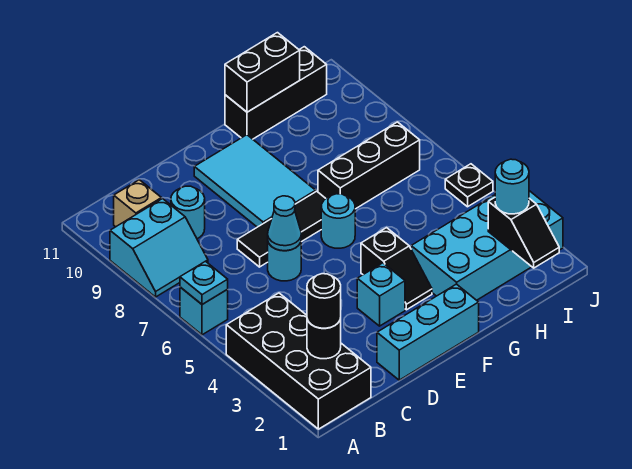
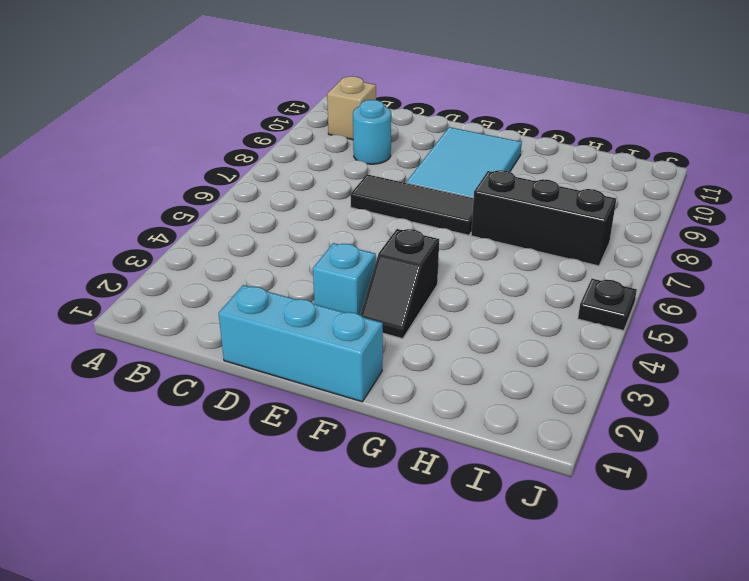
none -> black brick A1:B4 level 1
none -> cyan brick A6 level 1
none -> cyan slope A8:B9 level 1 top 9

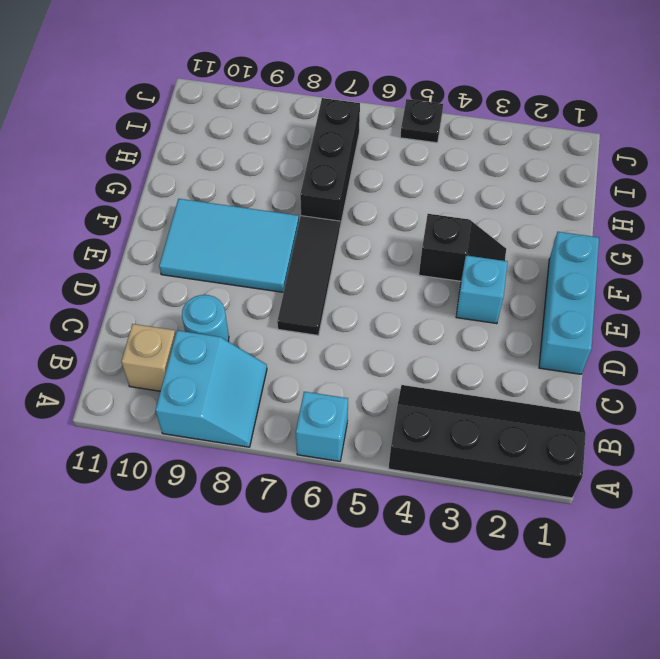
black slope A1:B4 level 1 top A -> black brick A1:B4 level 1
none -> cyan round brick D6 level 1
none -> cyan round brick F6 level 1
none -> cyan brick G2:J3 level 1

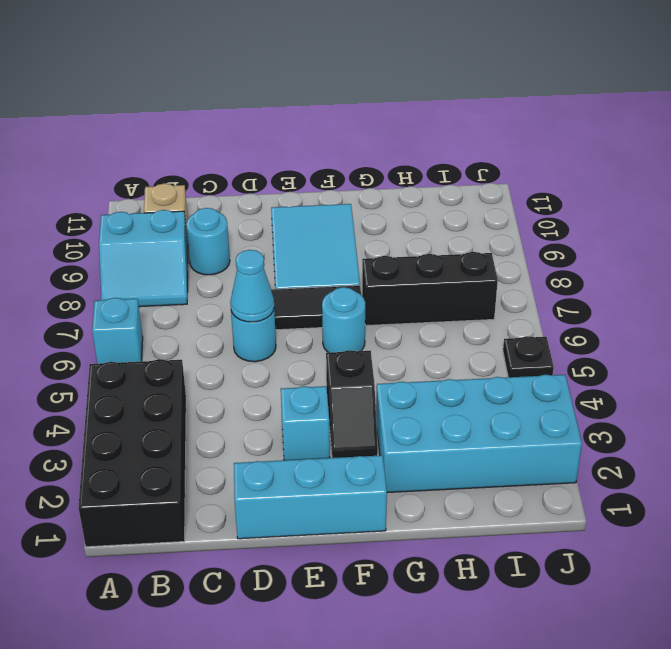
none -> black brick G11:I11 level 1
none -> cyan plate A6 level 2
none -> black round brick B2 level 2

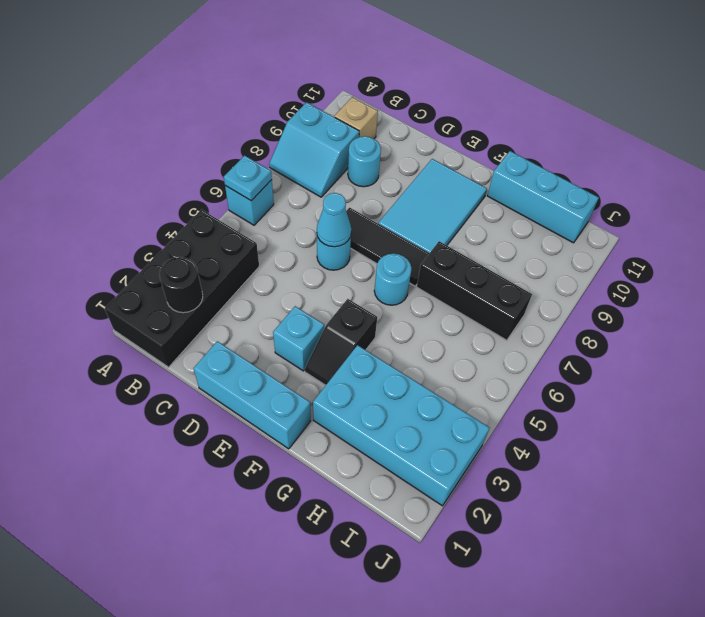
cyan brick G11:I11 level 1 -> black brick G11:I11 level 1
none -> black plate J5 level 1
none -> black brick G11:H11 level 2
none -> black slope I1:I2 level 2 top 2

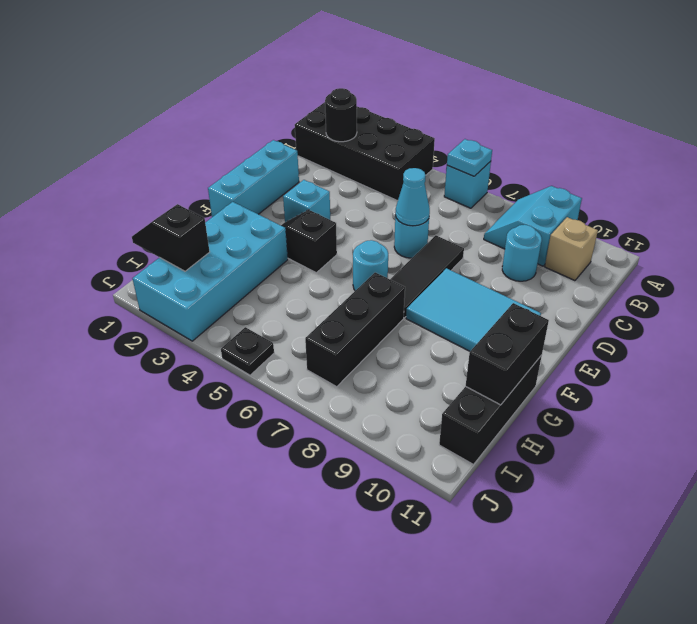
none -> black round brick B2 level 3
none -> cyan round brick I2 level 3

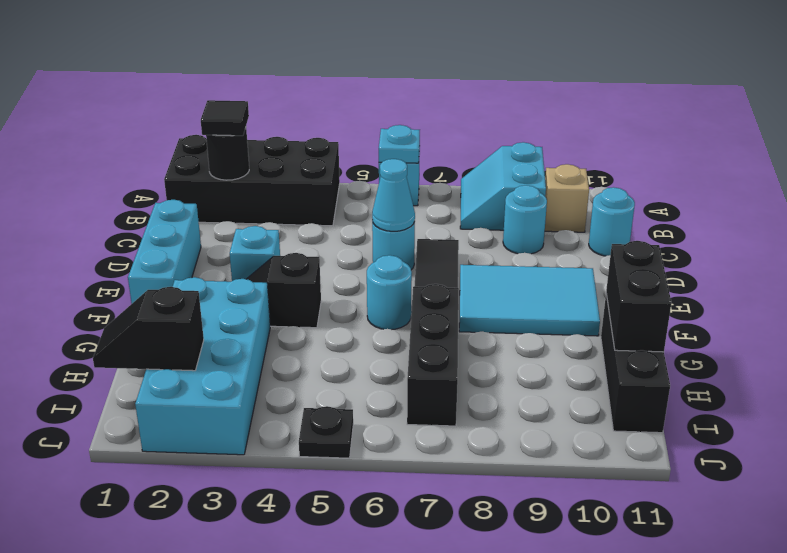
black tile B2 level 3 -> black round brick B2 level 3
cyan round brick C11 level 1 -> cyan round brick I2 level 3

